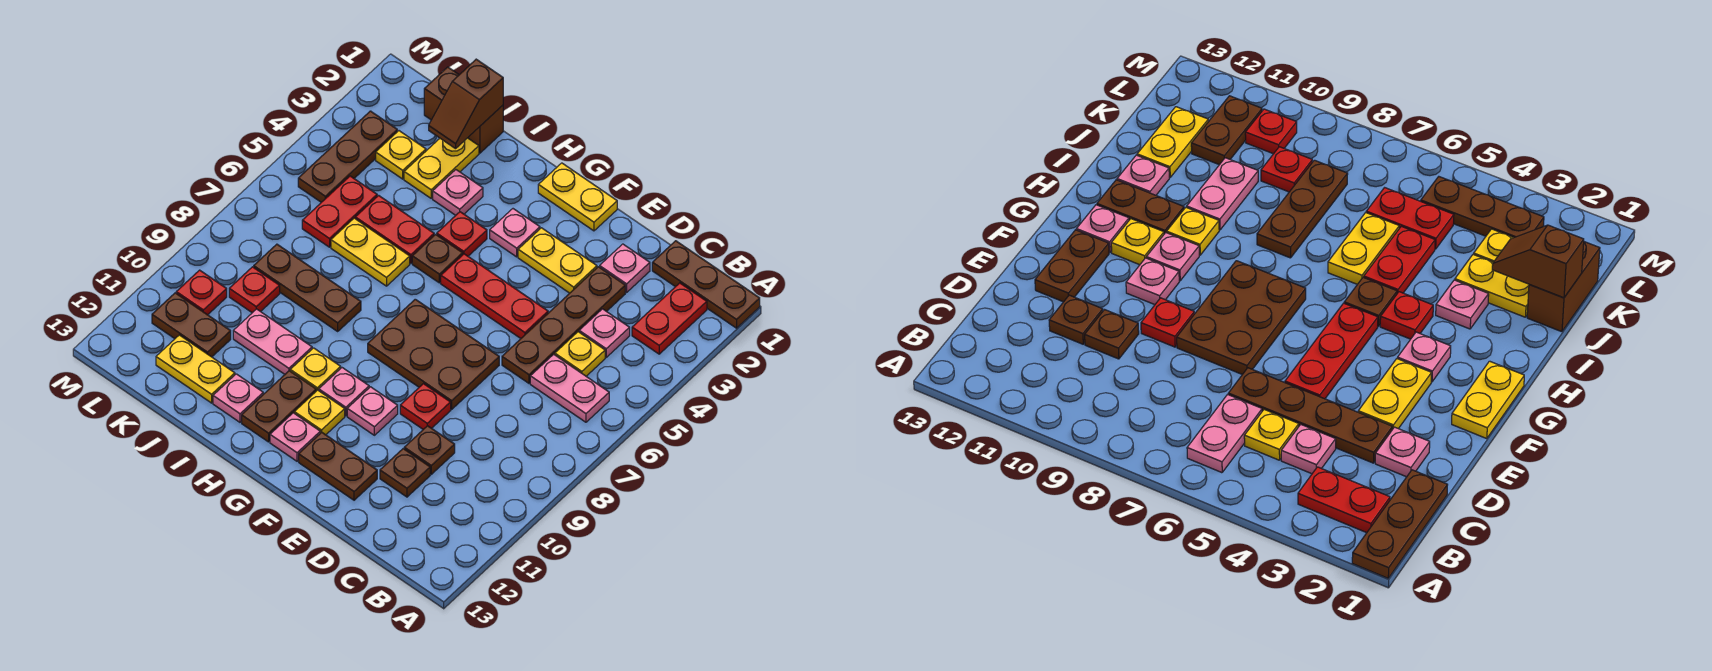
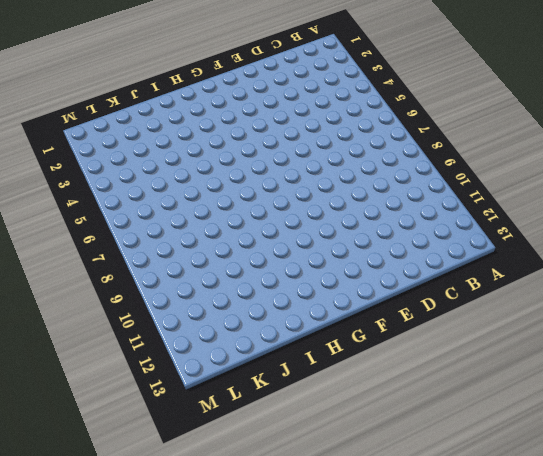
none -> brown plate A1:C1 level 1
none -> red plate B2:B3 level 1
none -> pink plate B6:C6 level 1
none -> pink plate C4 level 1

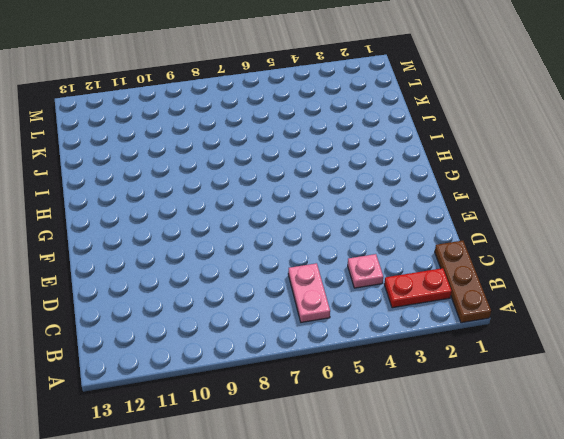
none -> yellow plate C5 level 1
none -> pink plate D2 level 1
none -> brown plate D3:D6 level 1
none -> brown plate D10 level 1

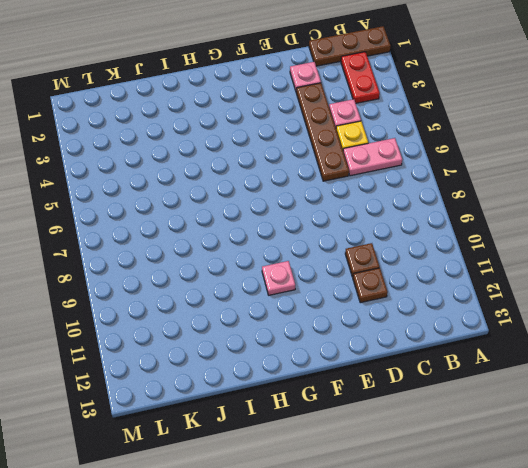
none -> yellow plate E3:F3 level 1
none -> red plate E5:G5 level 1
none -> brown plate E7:G8 level 1
none -> red plate E9 level 1

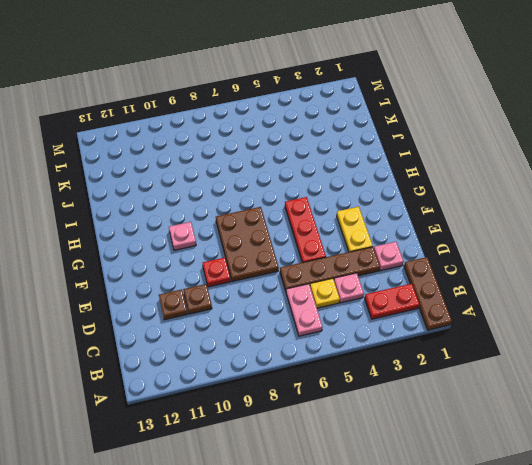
none -> brown plate E12:F12 level 1
none -> yellow plate F1:G1 level 1
none -> pink plate F10 level 1
none -> pink plate G3 level 1

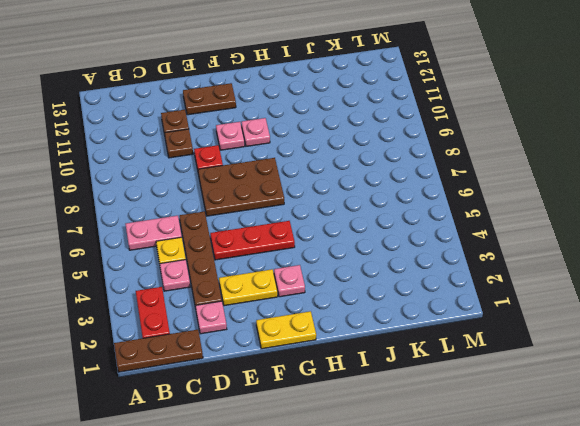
none -> yellow plate G11 level 1
none -> pink plate G12 level 1
none -> red plate H4 level 1
none -> brown plate H5 level 1

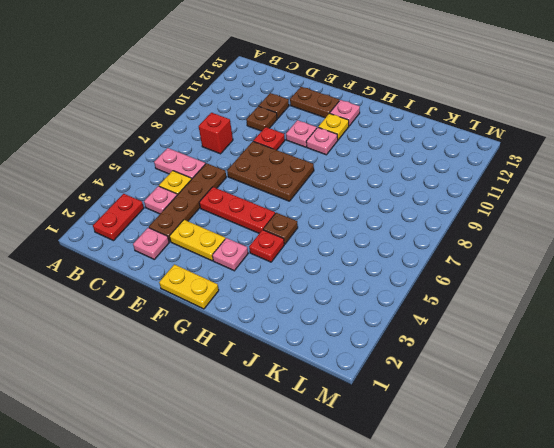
red brick C8 level 1 -> none
none -> brown plate A1:C1 level 1
none -> yellow plate H10 level 1
none -> brown plate H11:H12 level 1
none -> pink plate I3 level 1

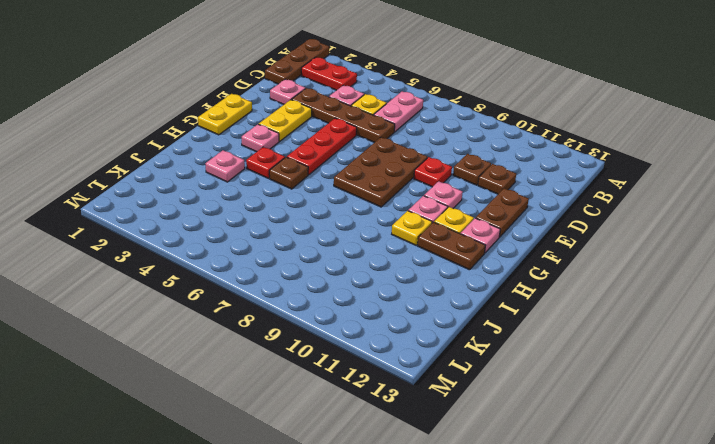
none -> red plate I5:J5 level 1
none -> yellow plate I6:J6 level 1
none -> brown plate I8:K8 level 1
none -> pink plate I10:J10 level 1

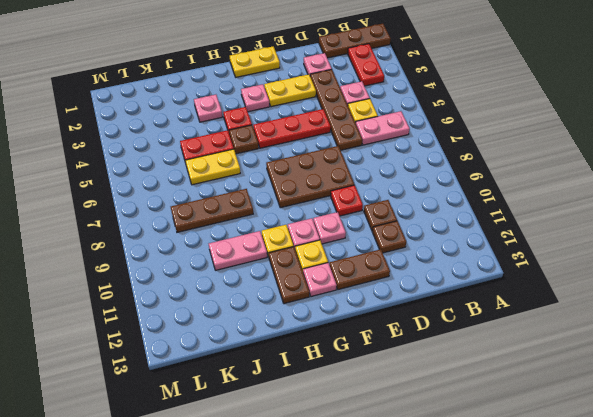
none -> pink plate I12 level 1
none -> brown brick J1:K1 level 1
none -> yellow plate J2:J3 level 1
none -> yellow plate J12:K12 level 1

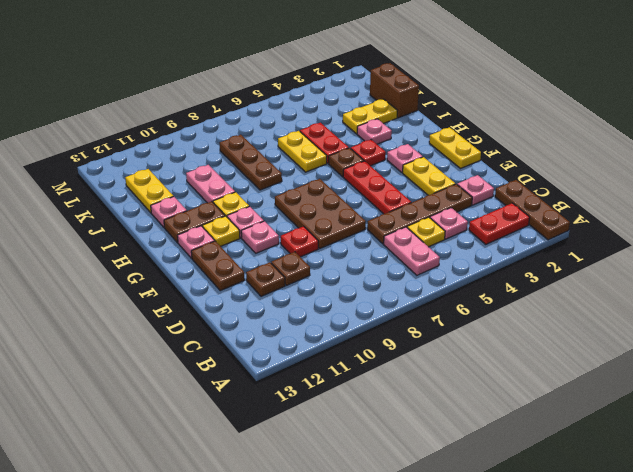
none -> yellow plate K3 level 1
none -> red plate K5:K6 level 1
none -> red plate K9 level 1
none -> brown plate K11:L11 level 1

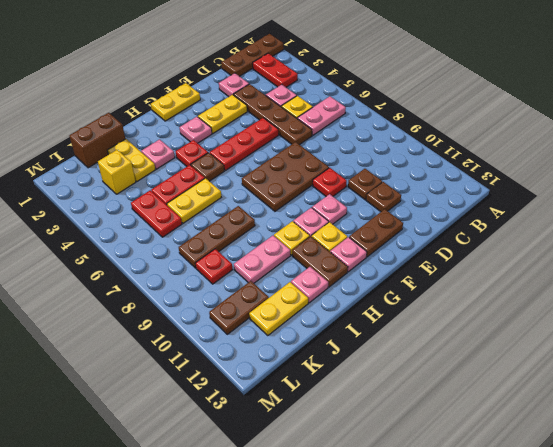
yellow brick K3 level 1 -> yellow plate K3 level 1
none -> brown plate L3:L5 level 1
none -> red plate L10 level 1
none -> brown slope J1:J2 level 2 top 1

